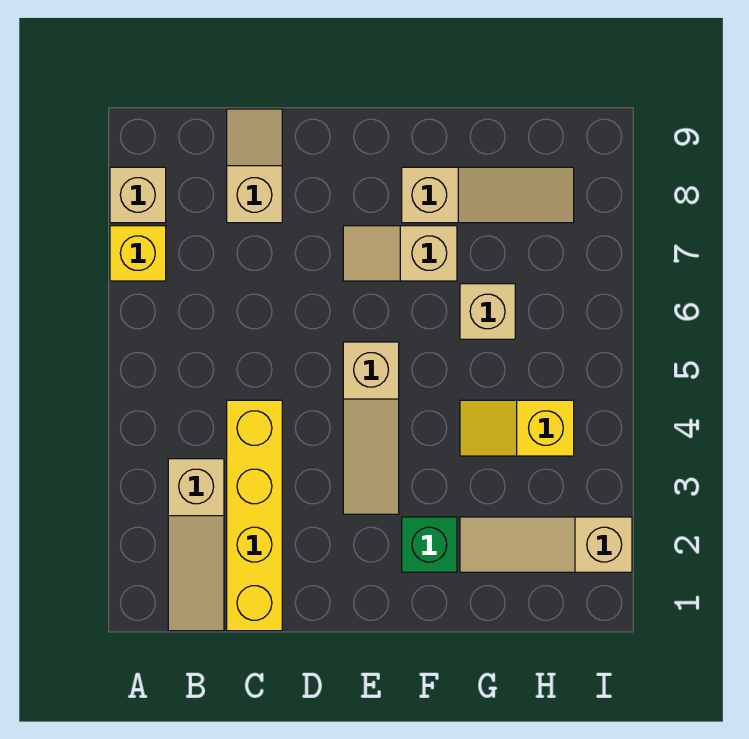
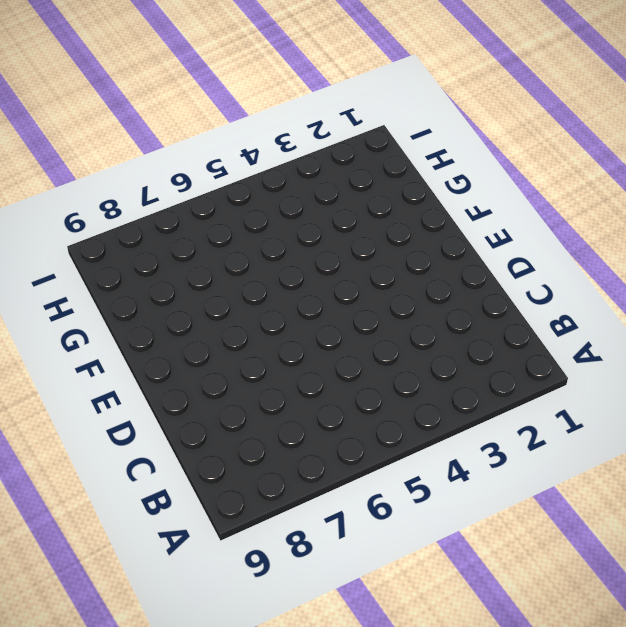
none -> yellow brick A7 level 1
none -> tan brick A8 level 1
none -> tan slope B1:B3 level 1 top 3

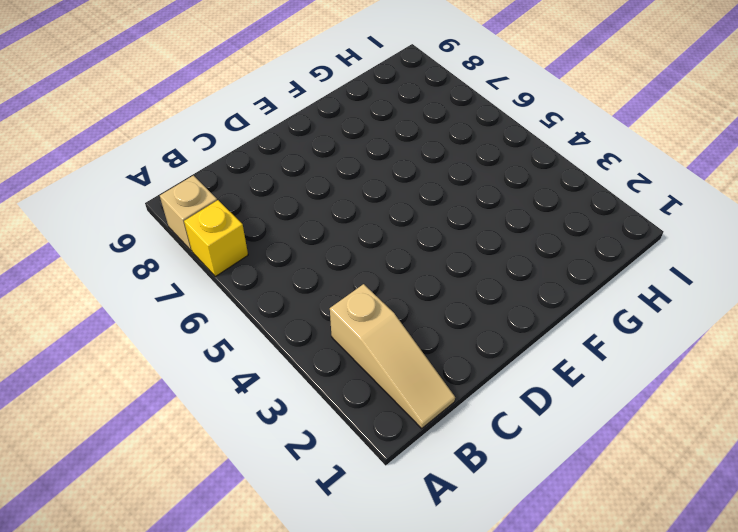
none -> yellow brick C1:C4 level 1
none -> tan slope C8:C9 level 1 top 8
none -> tan slope E3:E5 level 1 top 5

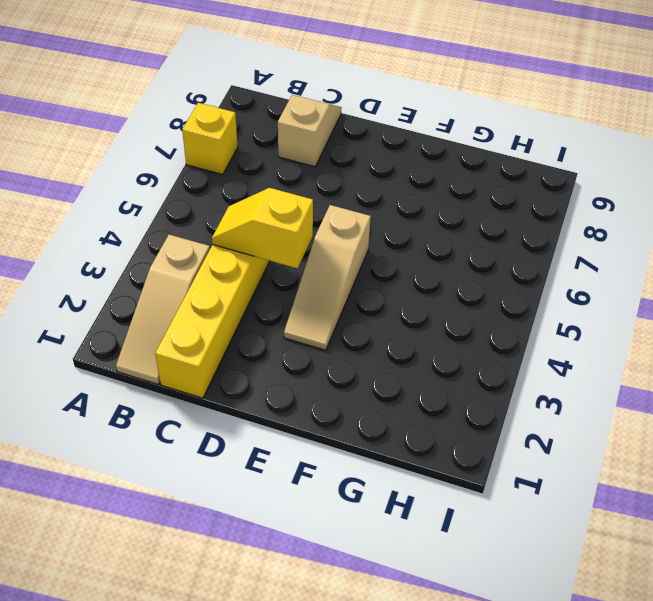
yellow slope C4:D4 level 2 top D -> yellow slope G4:H4 level 1 top H
none -> tan brick A8 level 1
none -> tan slope E7:F7 level 1 top F
none -> green brick F2 level 1

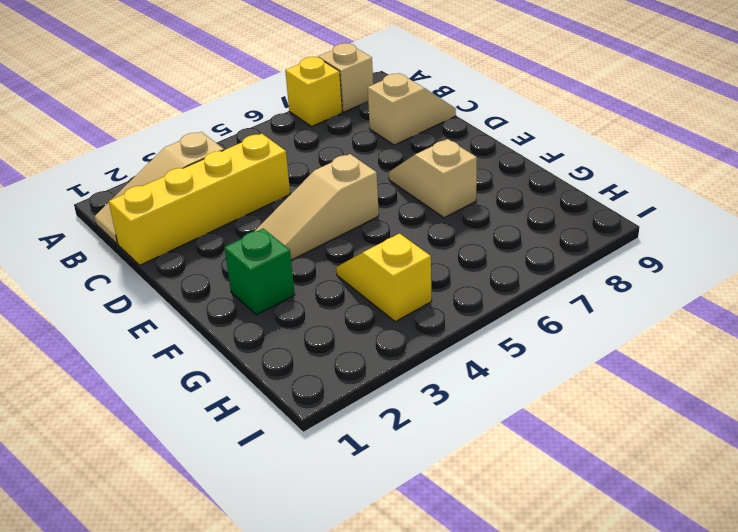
none -> tan slope F8:H8 level 1 top F
none -> tan slope G2:I2 level 1 top I
none -> tan brick G6 level 1

